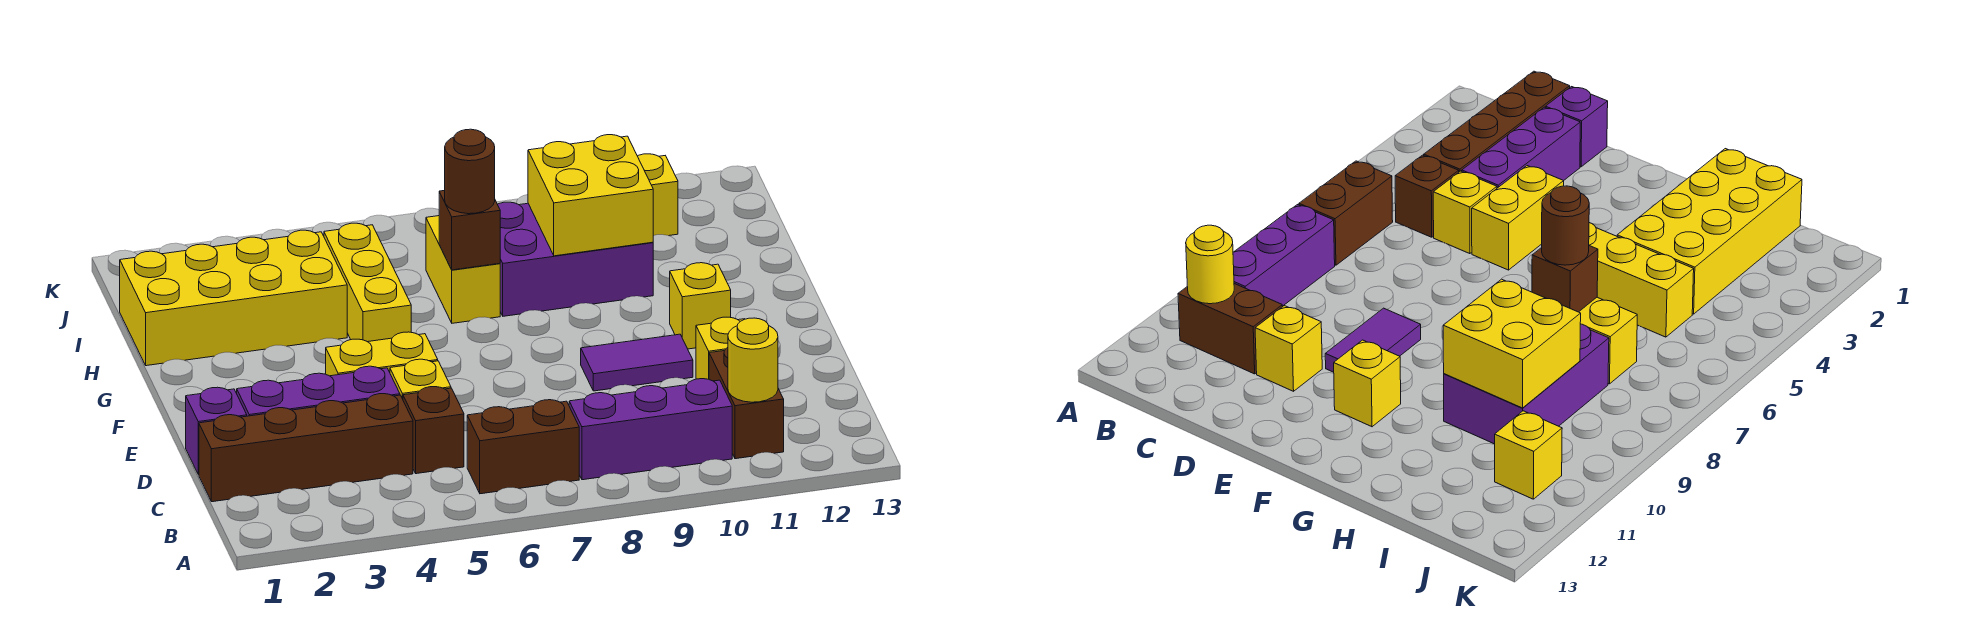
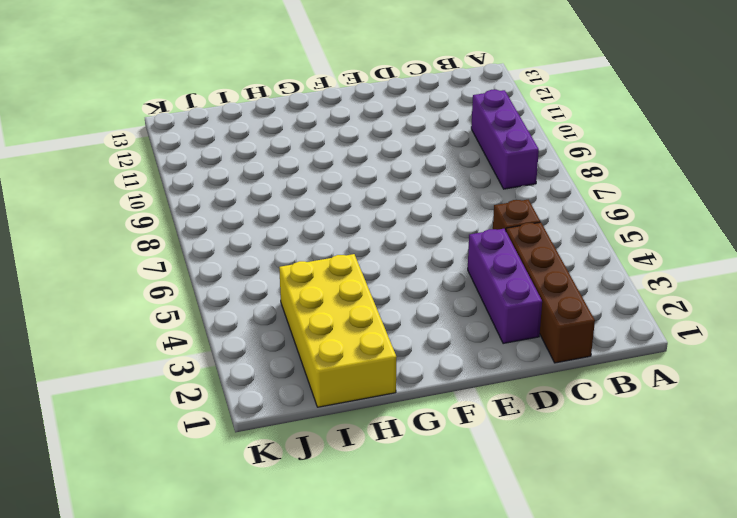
none -> brown brick B6:B7 level 1
none -> brown brick B11:C11 level 1
none -> purple brick D1 level 1

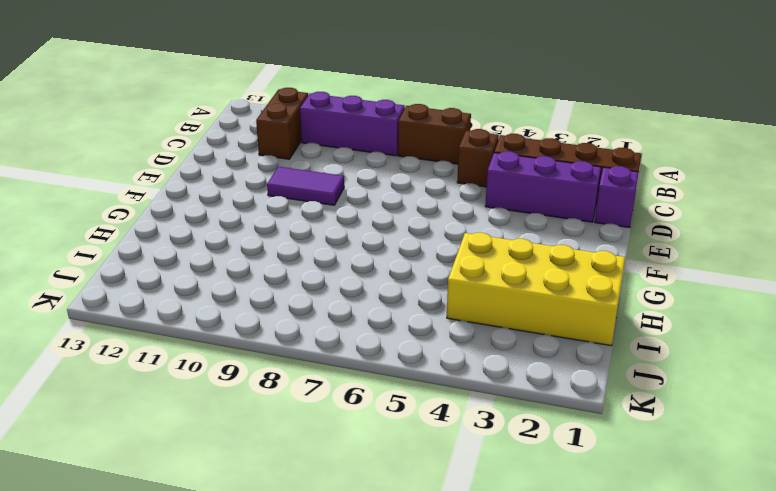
none -> yellow brick D5 level 1
none -> yellow brick D11 level 1
none -> yellow brick E4:E5 level 1

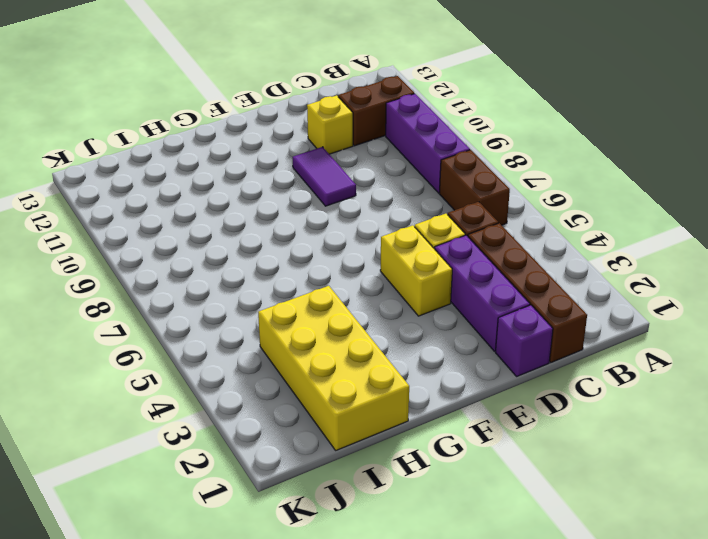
none -> yellow brick F11 level 1
none -> yellow brick G5:I5 level 1
none -> yellow brick H7:I7 level 1

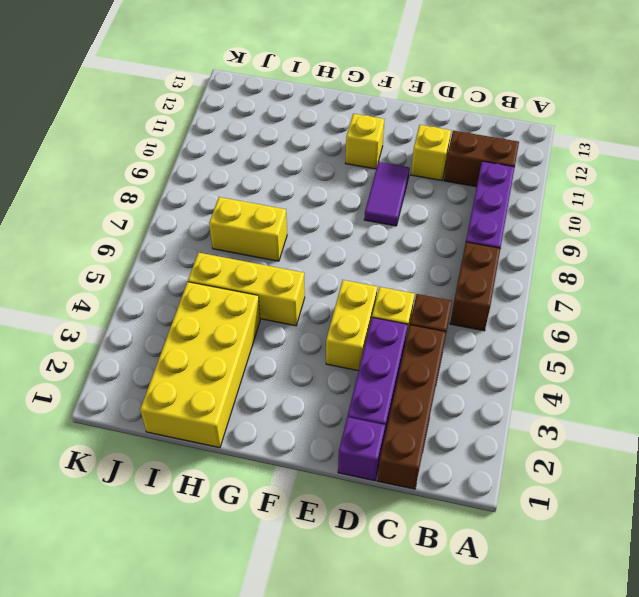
none -> purple brick H8:I10 level 1
none -> yellow brick J11 level 1
none -> yellow round brick B11 level 2

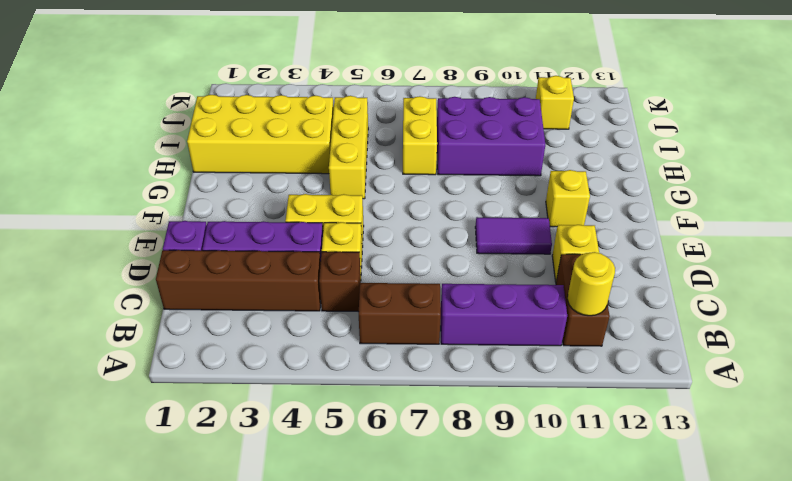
none -> brown brick H7 level 2
none -> yellow brick H9:I10 level 2
none -> brown round brick H7 level 3

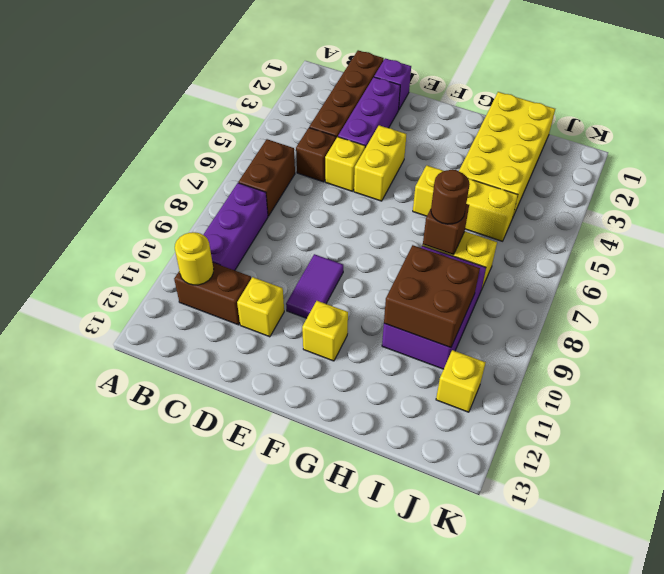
brown brick H9:I10 level 2 -> yellow brick H9:I10 level 2

